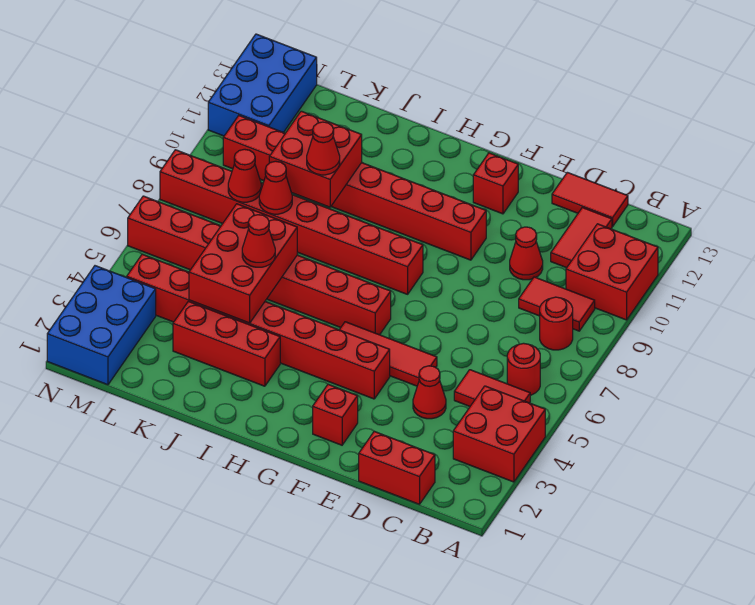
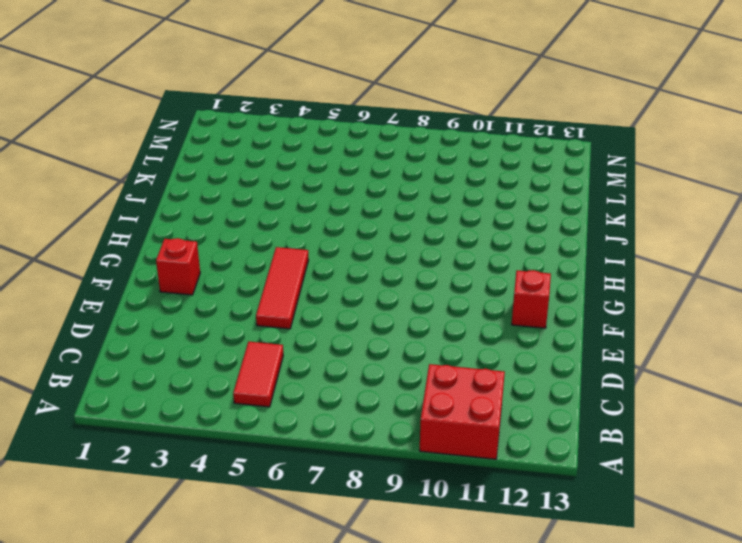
none -> red brick A3:B4 level 1
none -> red round brick B6 level 1
none -> red round brick B8 level 1

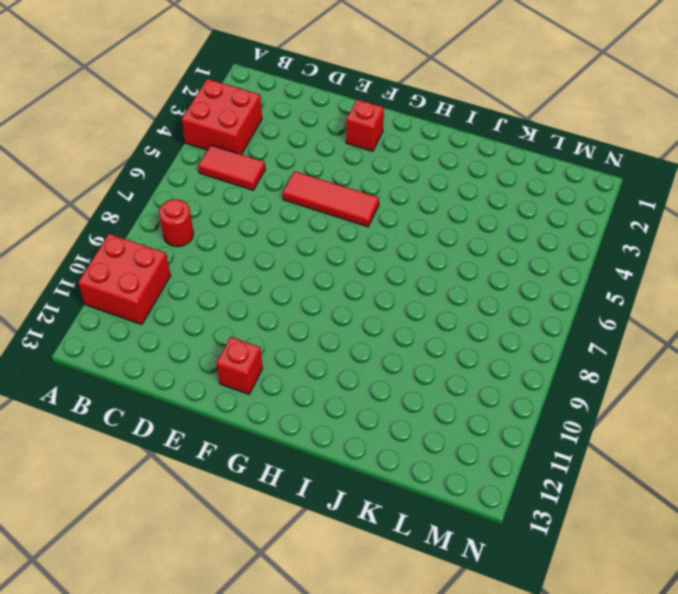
none -> red round brick B6 level 1
none -> red tile B9:C9 level 1
none -> red brick C1:D1 level 1

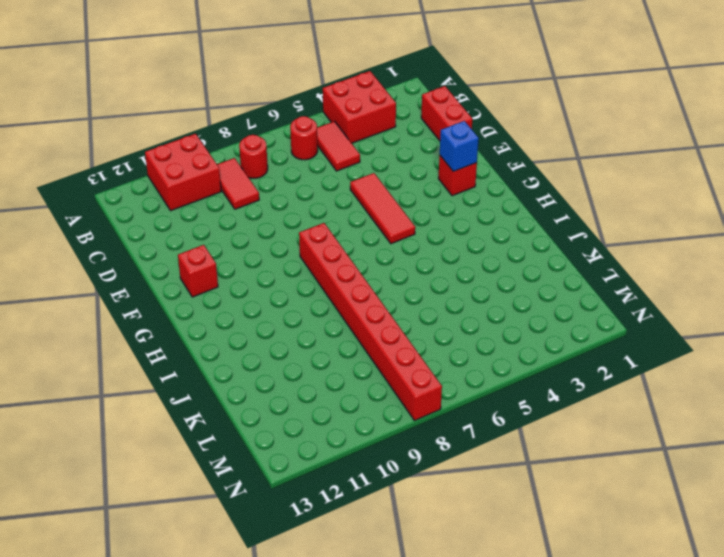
blue brick F2 level 2 -> none
none -> red tile C11:C12 level 1
none -> red tile C13:D13 level 1
none -> red cone D4 level 1

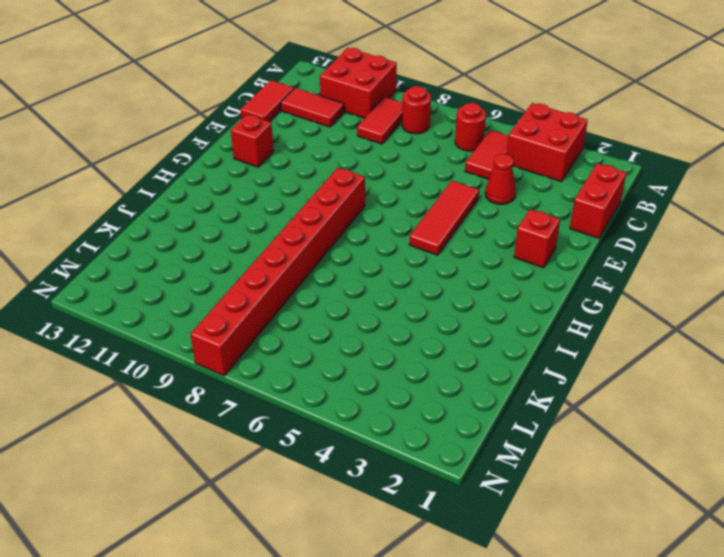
none -> red cone D10 level 1
none -> red brick F4:M4 level 1
none -> red brick F10:M10 level 1

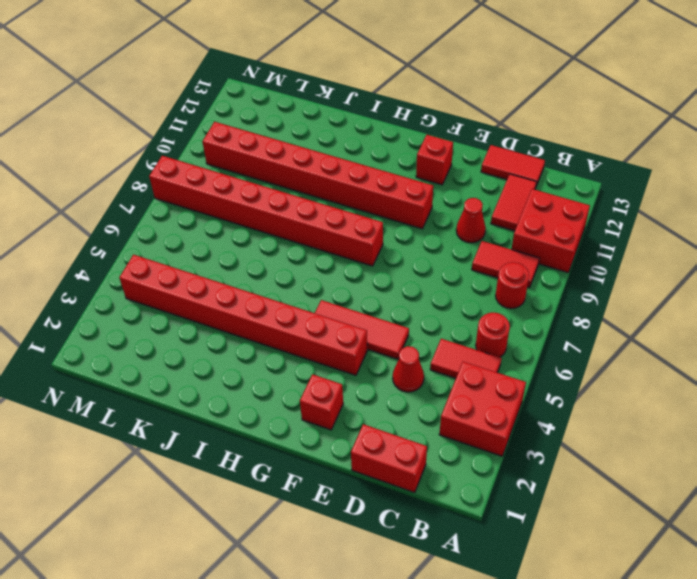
none -> red brick G6:N6 level 1
none -> red brick I3:K3 level 1
none -> blue brick M1:N3 level 1

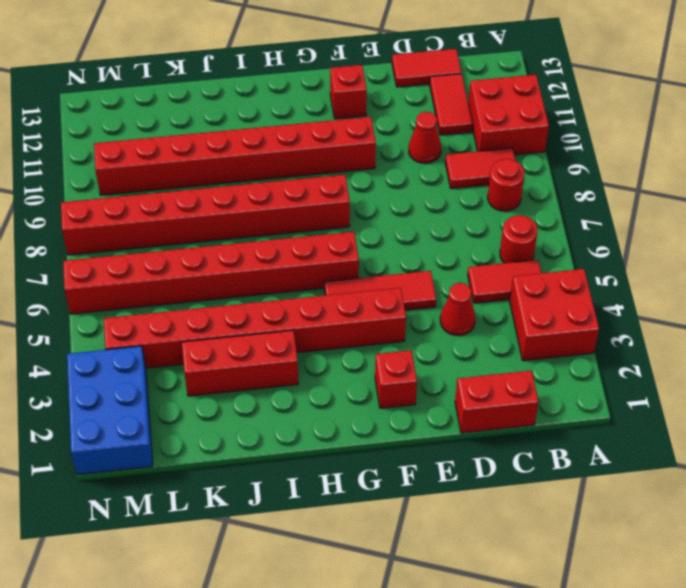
none -> blue brick M11:N13 level 1
none -> red brick J4:K6 level 2
none -> red brick J9:K10 level 2

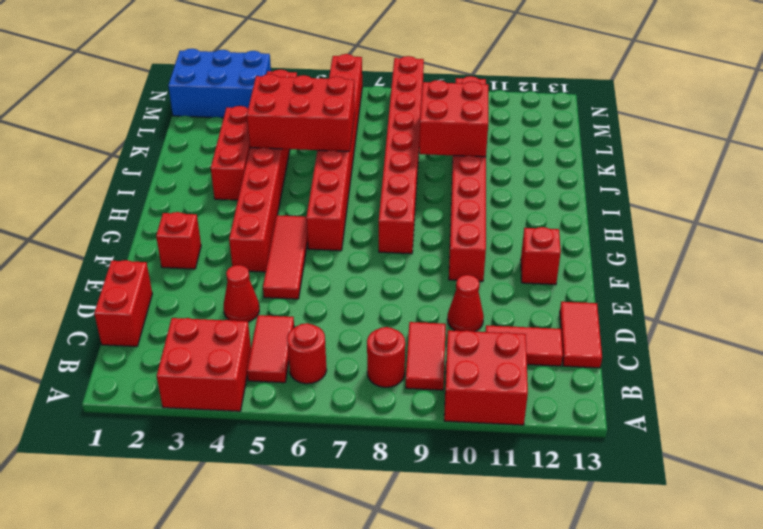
none -> blue brick M11:N13 level 1
none -> red cone K8 level 2
none -> red cone L8 level 2

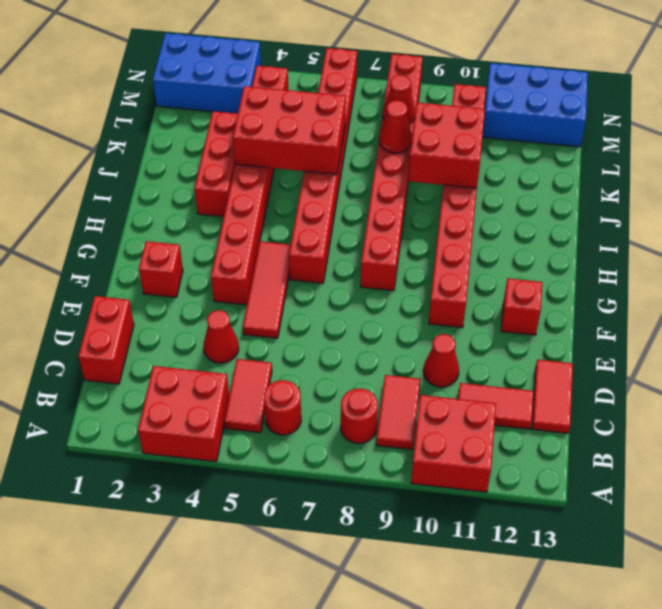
none -> red cone J5 level 3
none -> red cone J9 level 3

